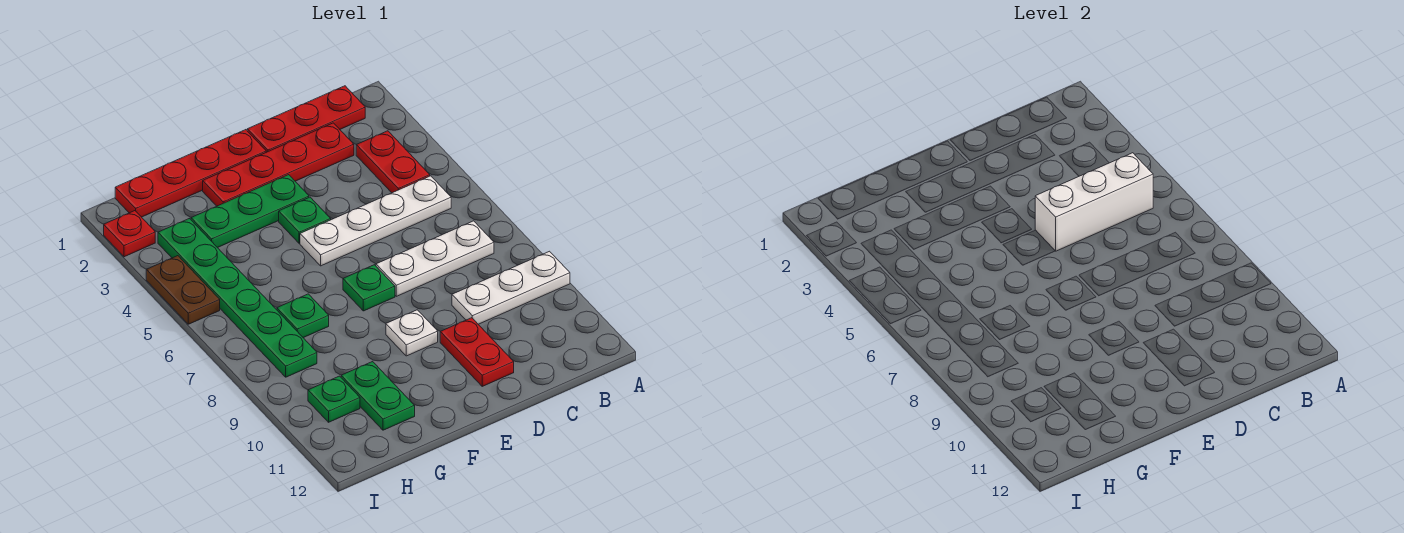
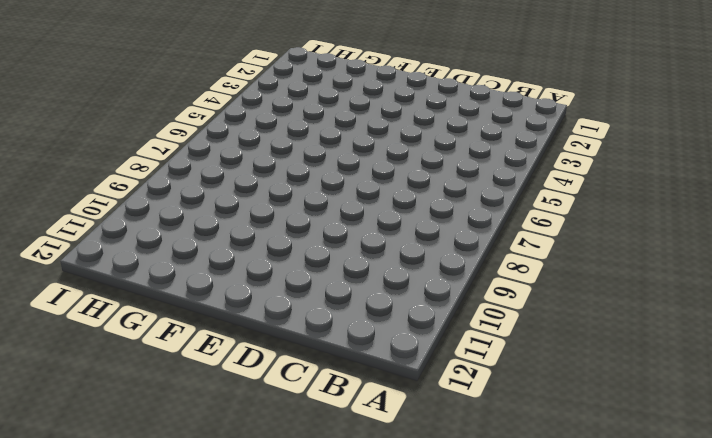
none -> white plate A9:C9 level 1
none -> red plate B1:D1 level 1
none -> red plate B3:B4 level 1

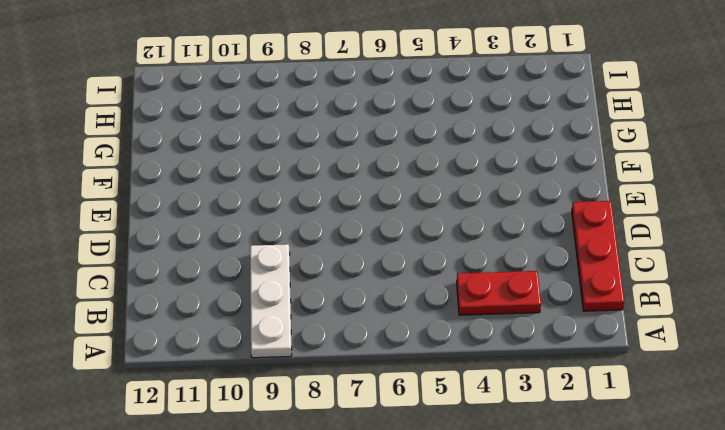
none -> white plate B5:E5 level 1
none -> white plate B7:D7 level 1
none -> red plate C2:F2 level 1

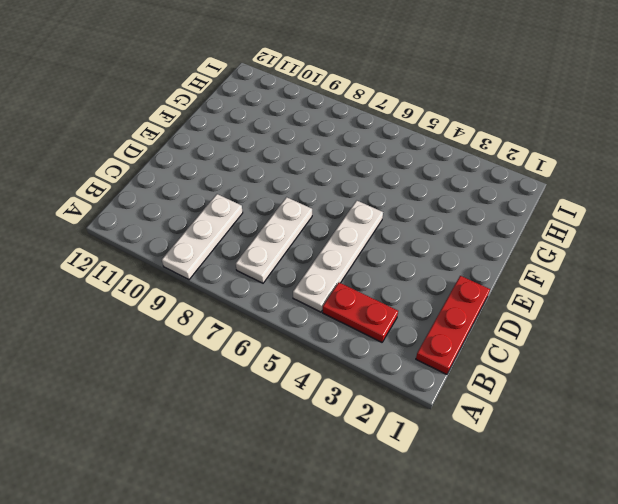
none -> red plate C2:F2 level 1
none -> red plate D10:D11 level 1
none -> red plate E1:H1 level 1

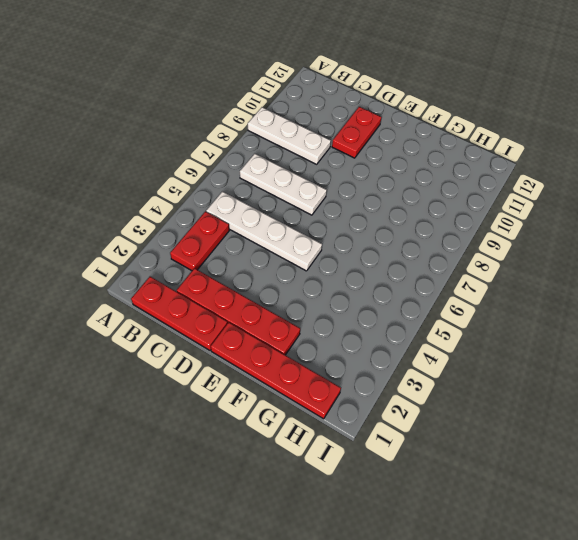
none -> green plate E3:G3 level 1
none -> green plate E4 level 1
none -> green plate E7 level 1

